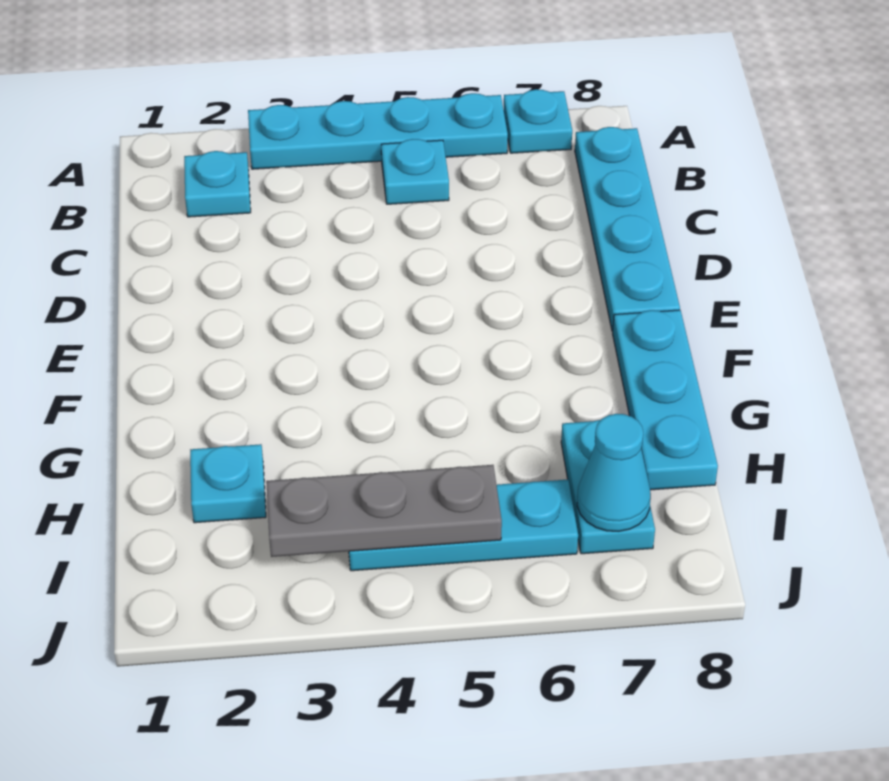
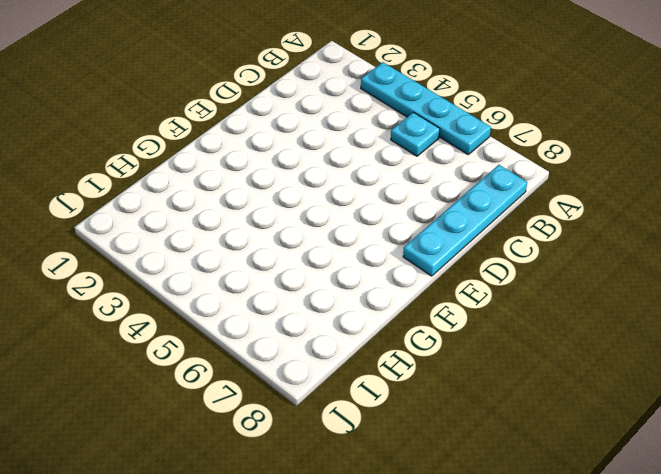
none -> cyan plate A7 level 1
none -> cyan plate B2 level 1

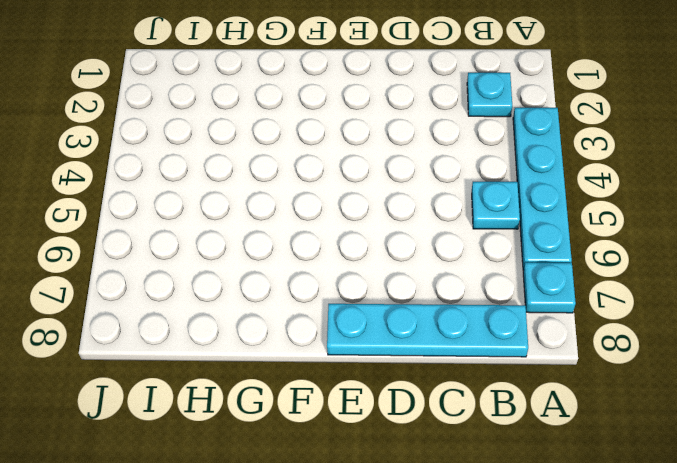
none -> cyan plate F8:H8 level 1
none -> cyan plate H2 level 1

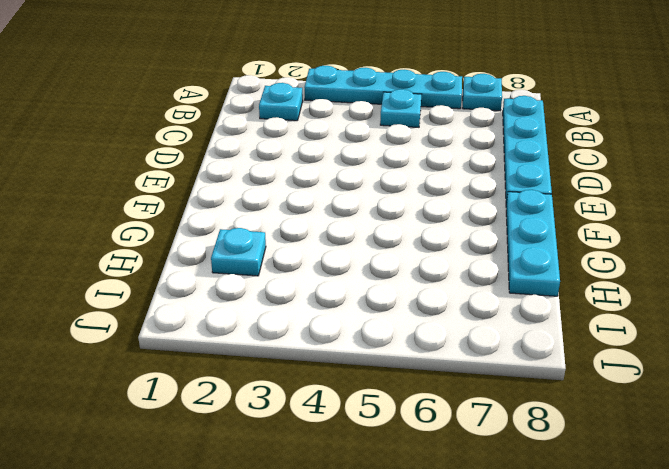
none -> cyan plate H7:I7 level 1
none -> cyan plate I4:I6 level 1

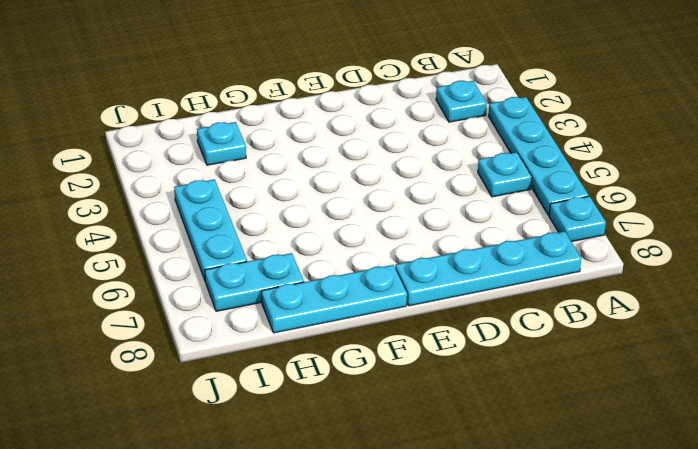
none -> grey plate I3:I5 level 2
none -> cyan cone I7 level 2

